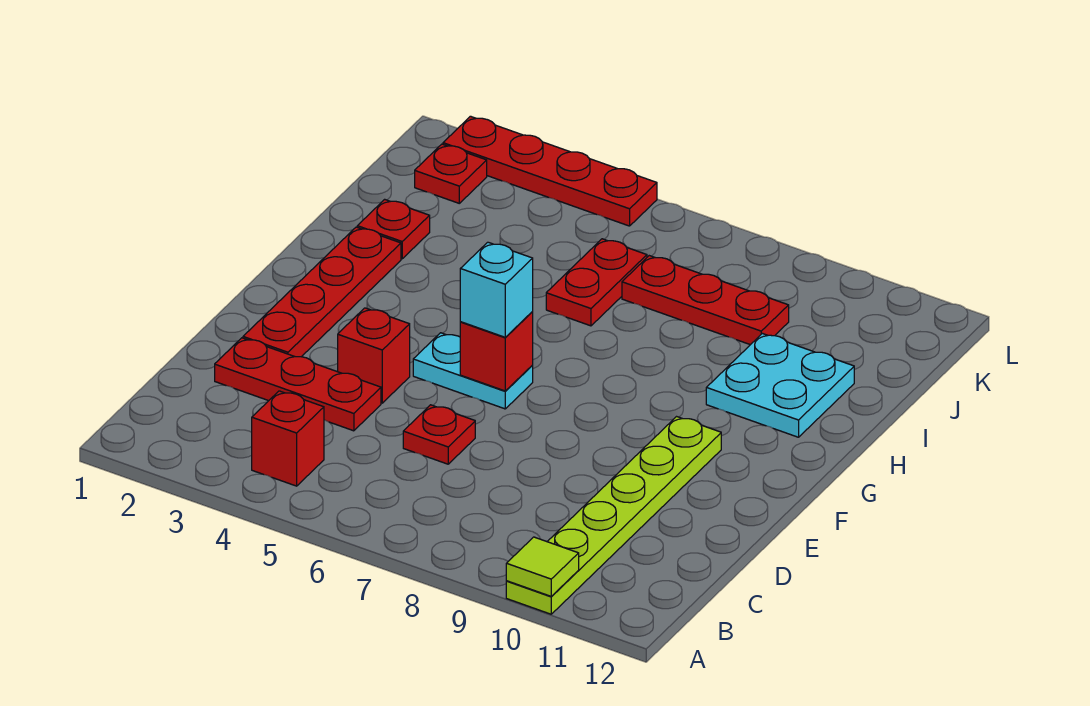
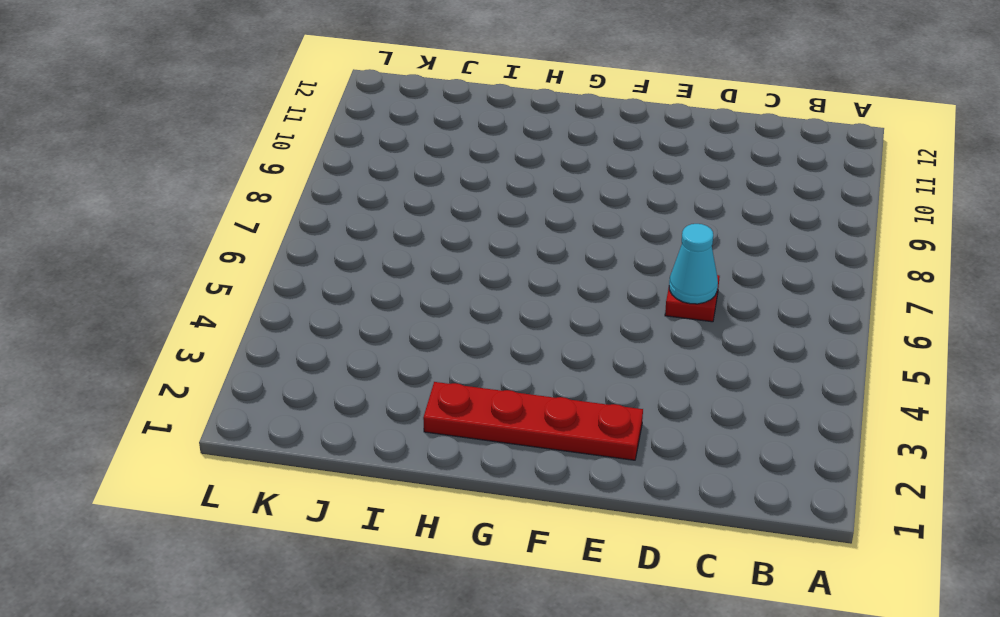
cyan cone D6 level 2 -> none
none -> lime plate A10:F10 level 1
none -> red brick B4 level 1
none -> red plate D2:D4 level 1

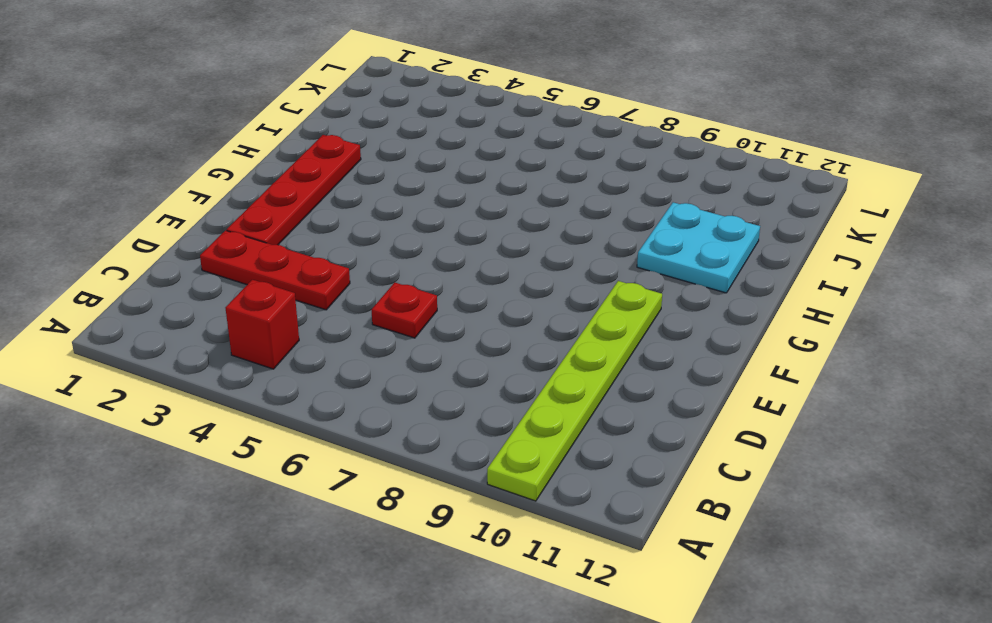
none -> red brick E4 level 1
none -> cyan plate F5:F6 level 1
none -> red plate I2 level 1

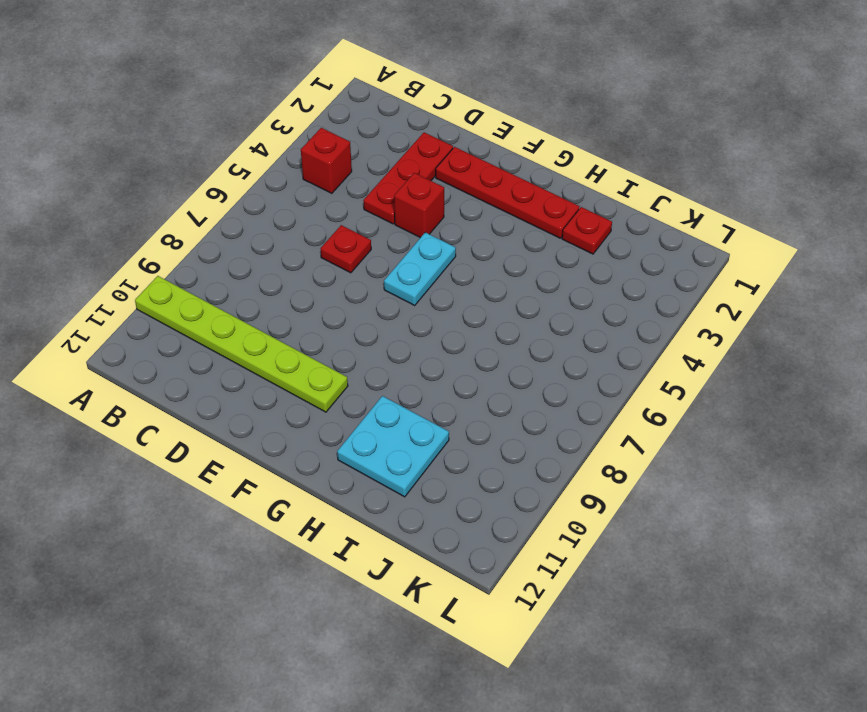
none -> red plate I6:J6 level 1
none -> red plate J7:J9 level 1
none -> red plate K2 level 1

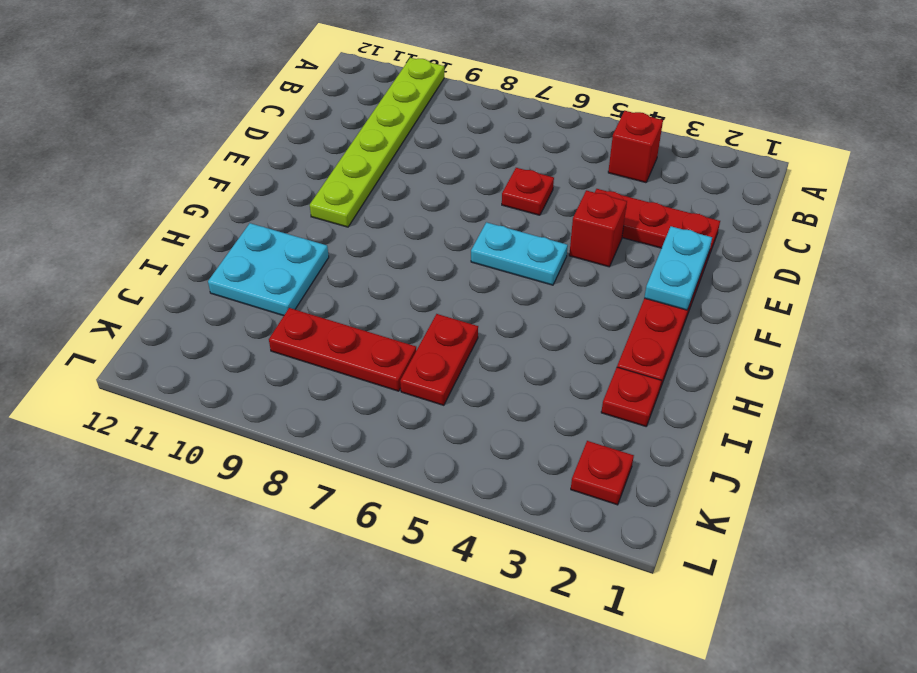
cyan plate E2:F2 level 2 -> none
none -> red plate L2:L5 level 1
none -> lime tile A10 level 2
none -> red brick F6 level 2

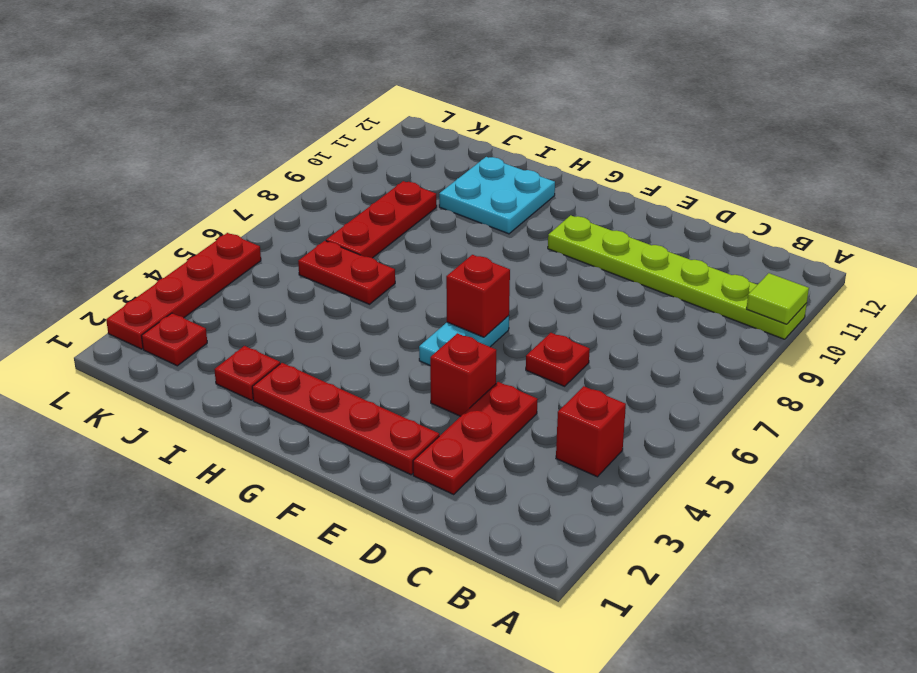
none -> cyan brick F6 level 3

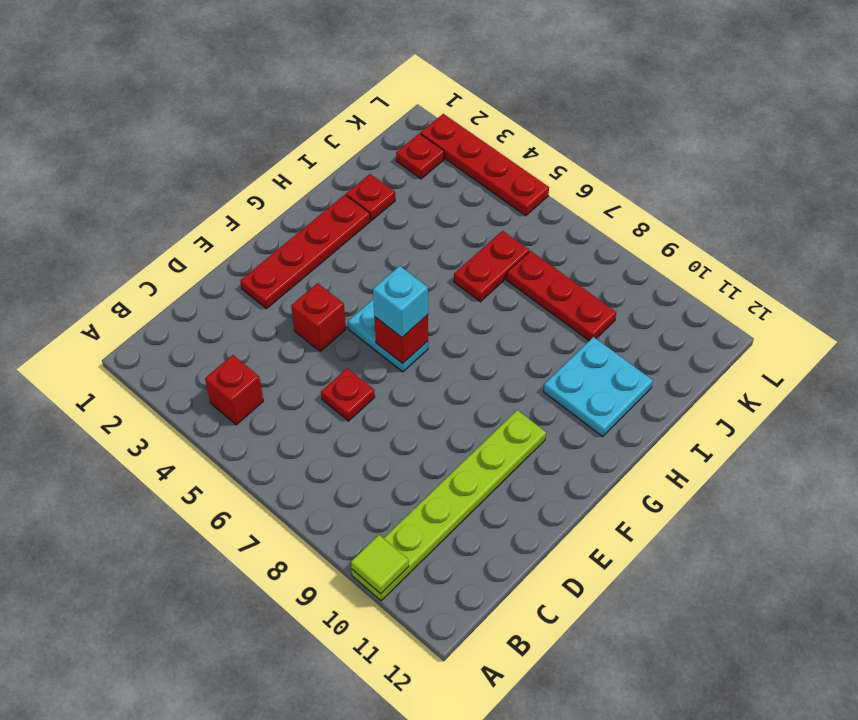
none -> red plate D2:D4 level 1

